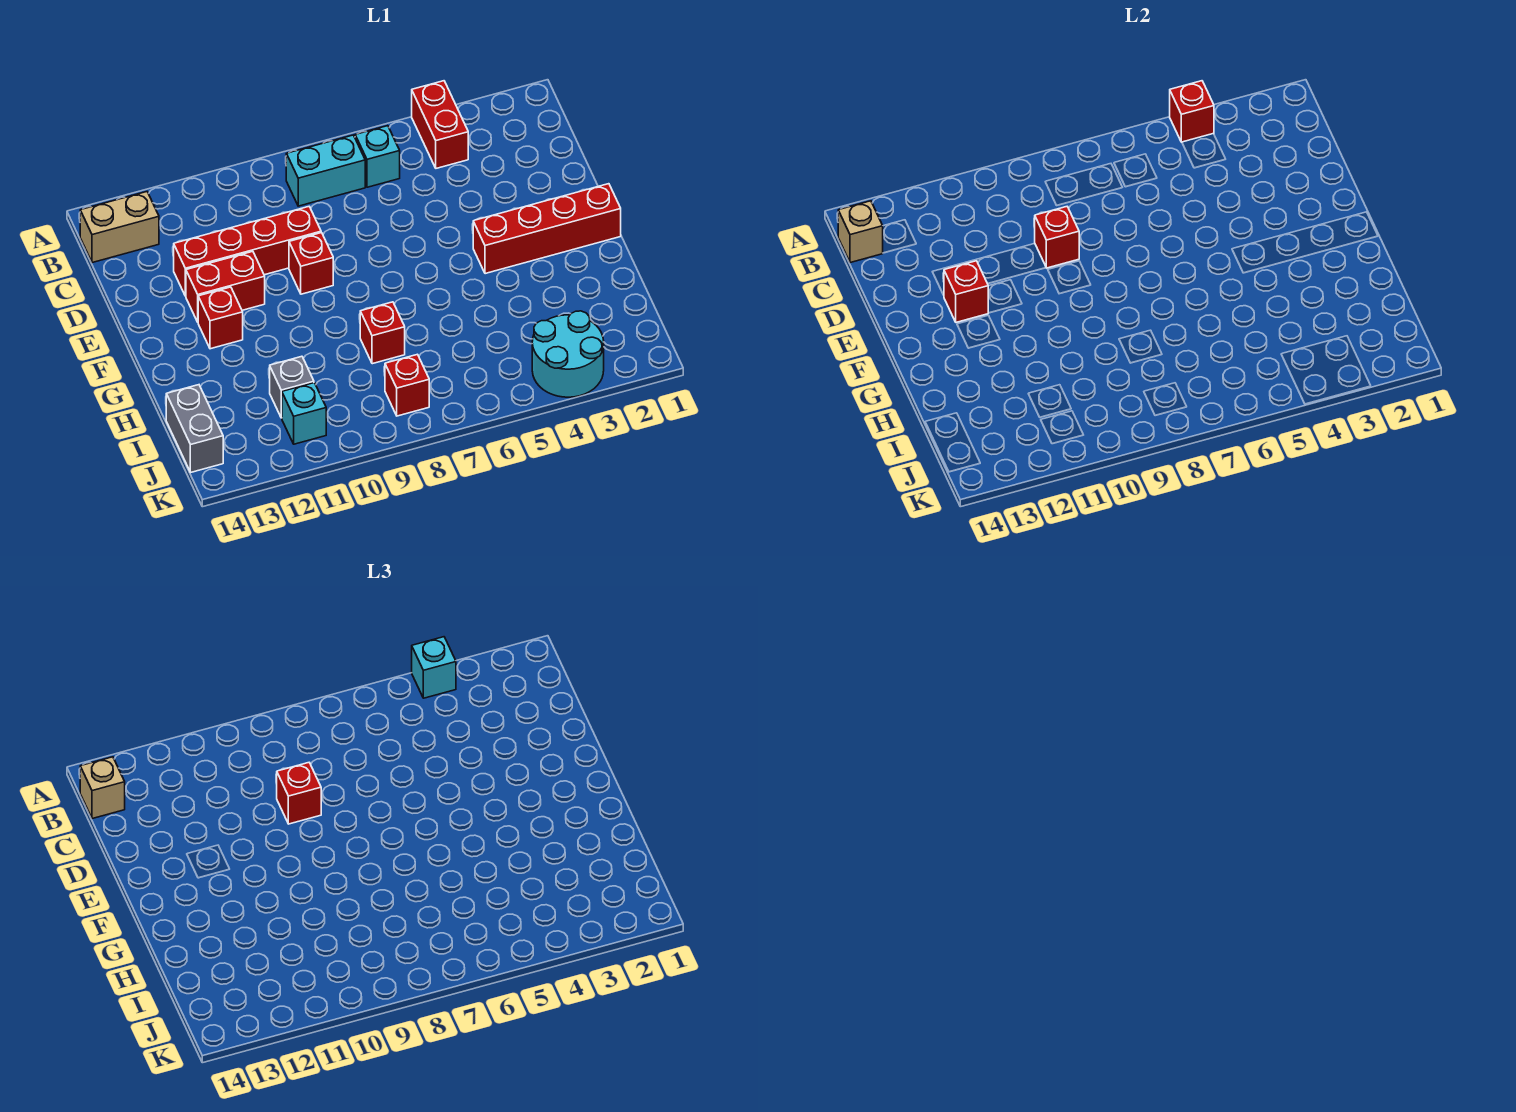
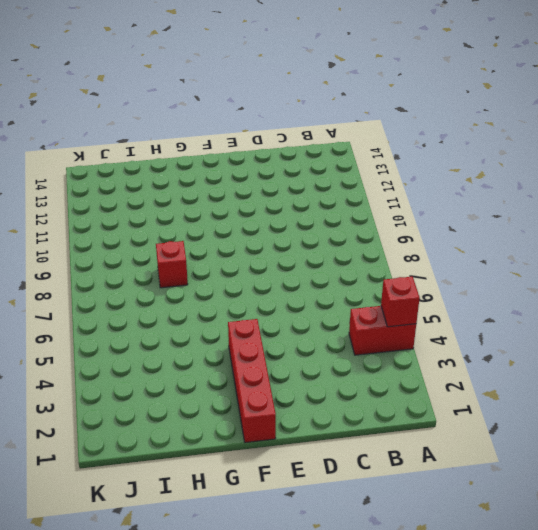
none -> cyan brick B6 level 1
none -> cyan brick B7:B8 level 1
none -> tan brick B13:B14 level 1

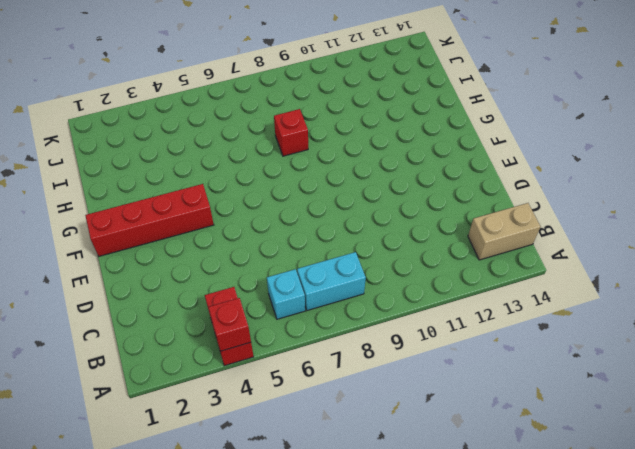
none -> red brick D9:D12 level 1
none -> red brick E9 level 1
none -> red brick E11:E12 level 1

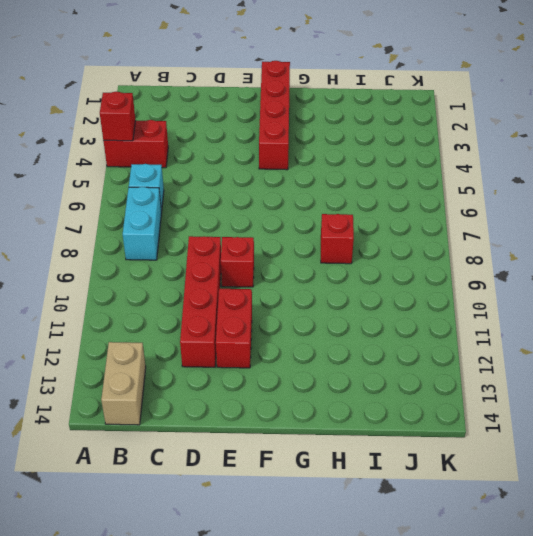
none -> red brick F12 level 1
none -> grey brick I11 level 1
none -> grey brick I14:J14 level 1

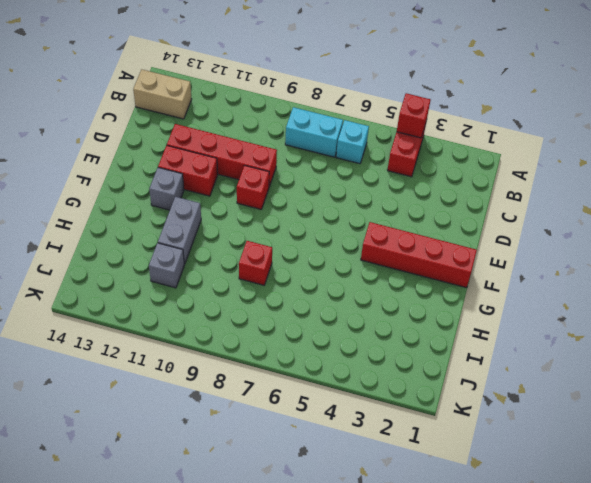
grey brick F12 level 1 -> red brick F12 level 1
grey brick G11:H11 level 1 -> grey brick I14:J14 level 1
none -> cyan round brick J3:K4 level 1
none -> red brick J8 level 1
none -> cyan brick J11 level 1

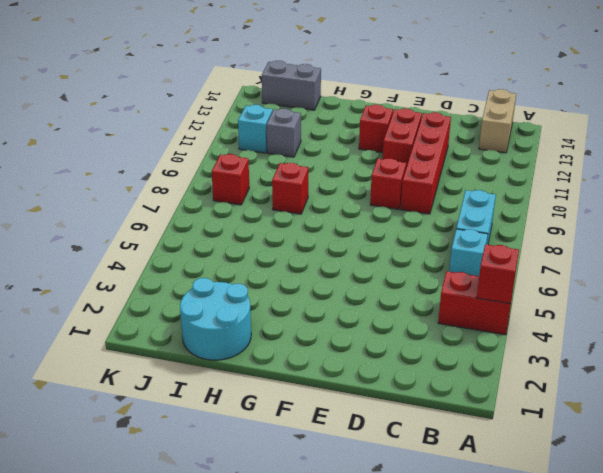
cyan round brick H1:I2 level 1 -> cyan round brick J3:K4 level 1
none -> red brick F1:F4 level 1
none -> tan brick B14 level 2
none -> red brick D9 level 2

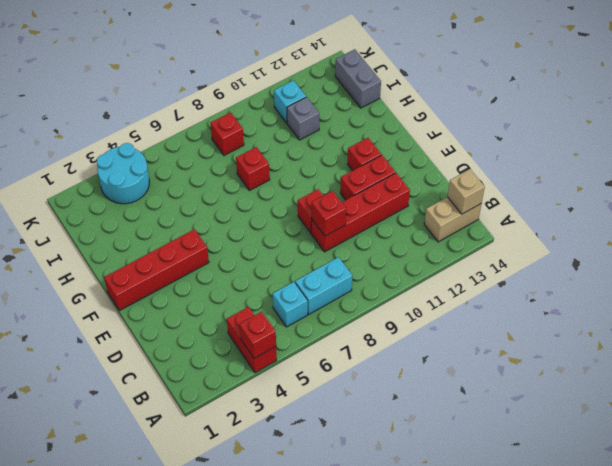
none -> red brick E12 level 2
none -> cyan brick A4 level 3
none -> tan brick B14 level 3

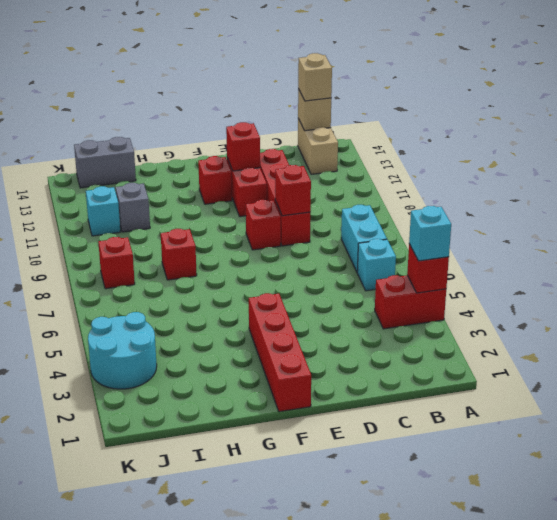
none -> red brick D9 level 3

